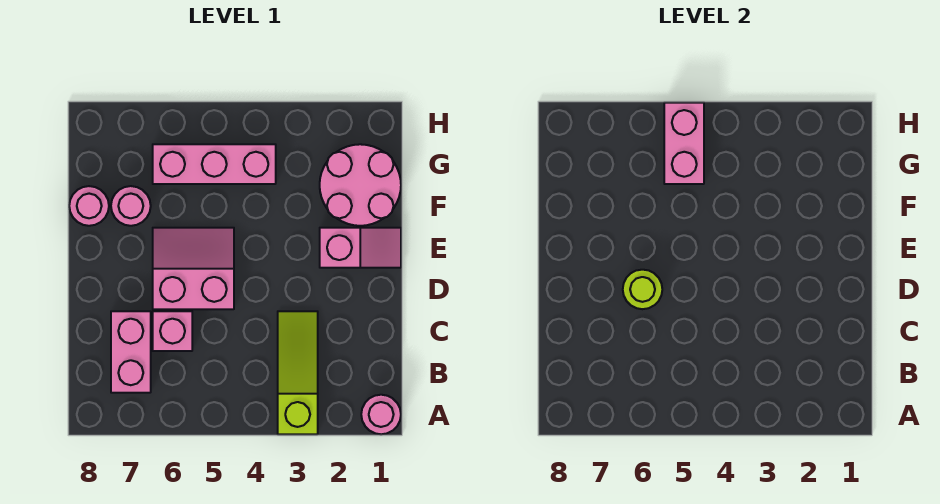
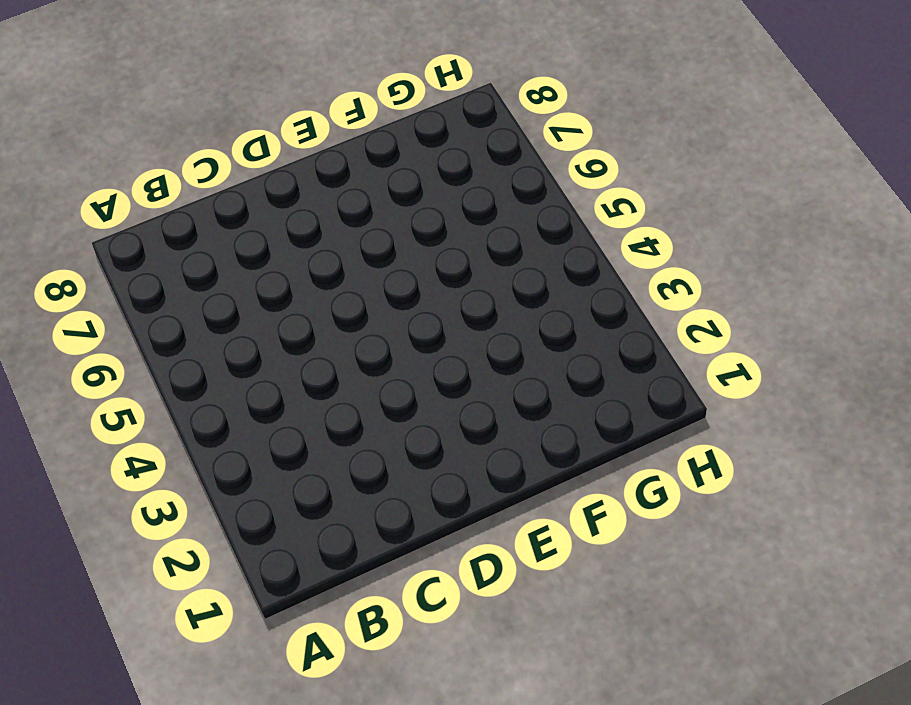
none -> pink round brick A1 level 1
none -> lime slope A3:C3 level 1 top A
none -> pink brick B7:C7 level 1

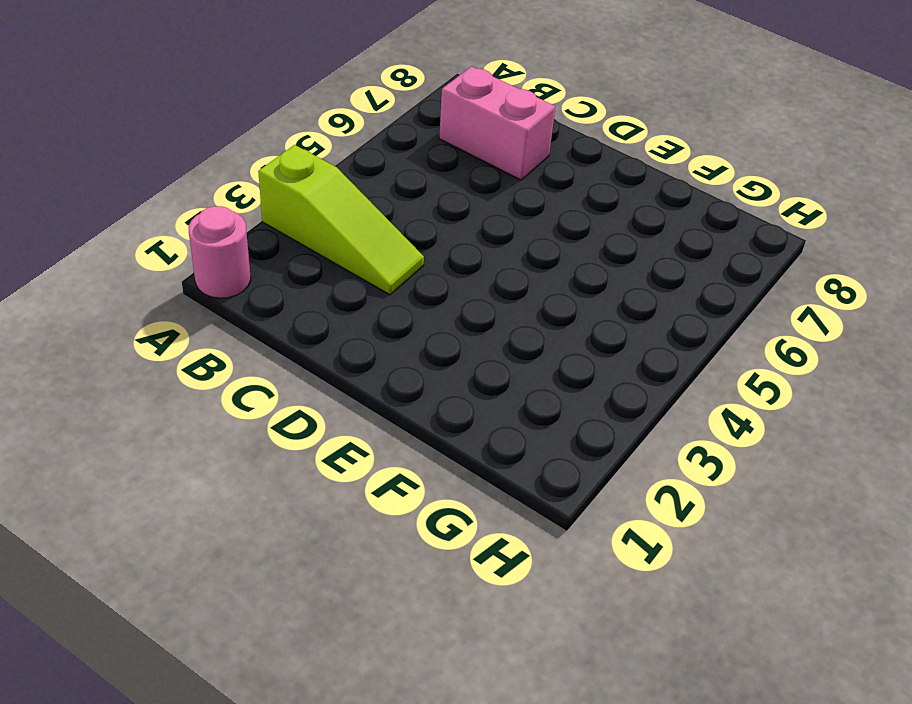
none -> pink brick C6 level 1
none -> pink slope D5:E6 level 1 top D
none -> pink slope E1:E2 level 1 top 2

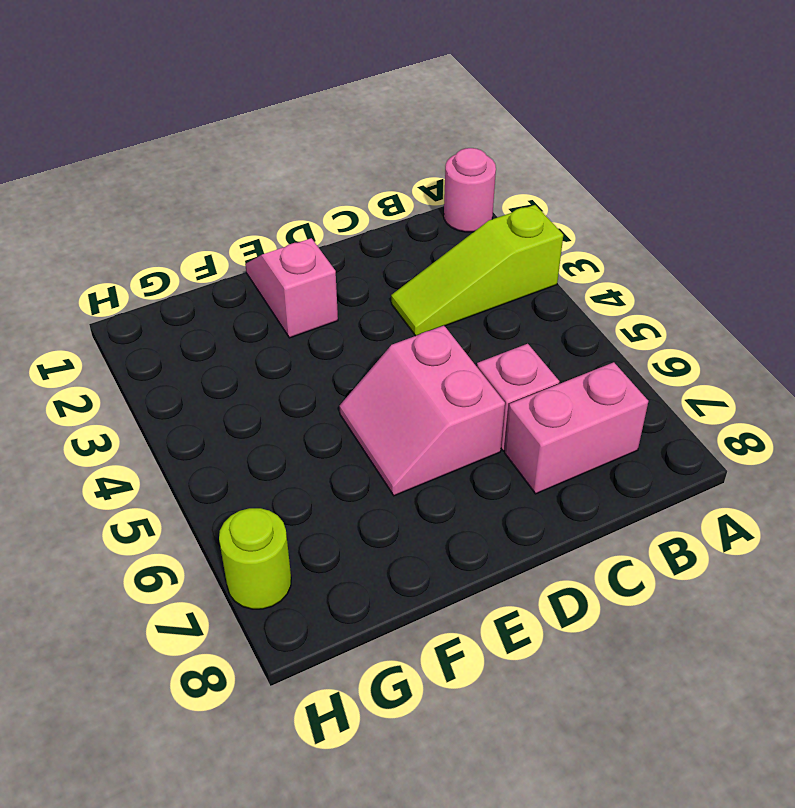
lime round brick H7 level 1 -> lime round brick D6 level 2
none -> pink round brick F1:G2 level 1
none -> pink round brick F7 level 1
none -> pink round brick F8 level 1

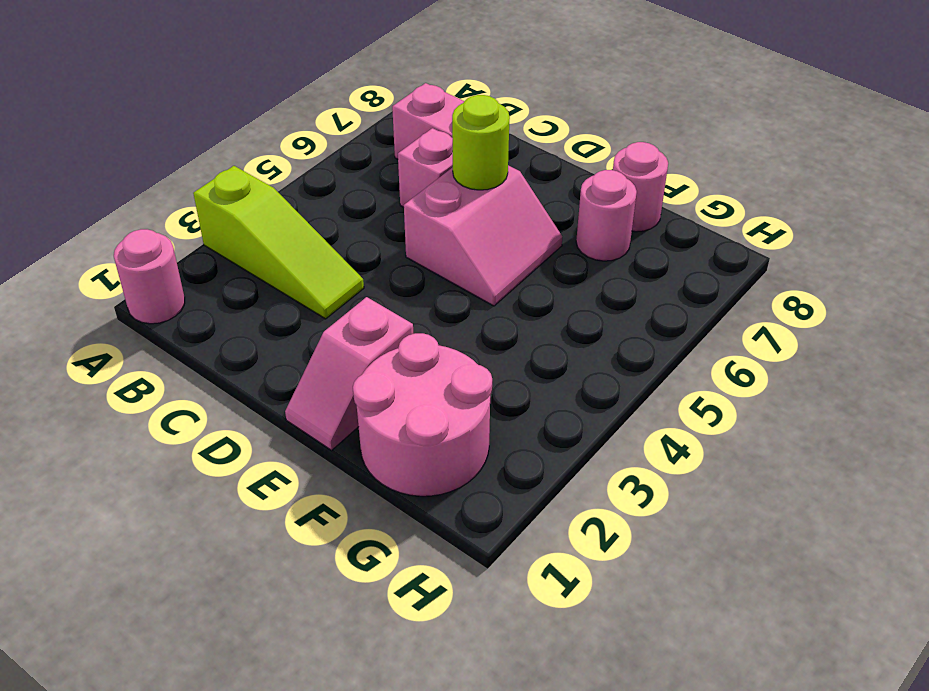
none -> pink brick G4:G6 level 1
none -> pink brick G5:H5 level 2

